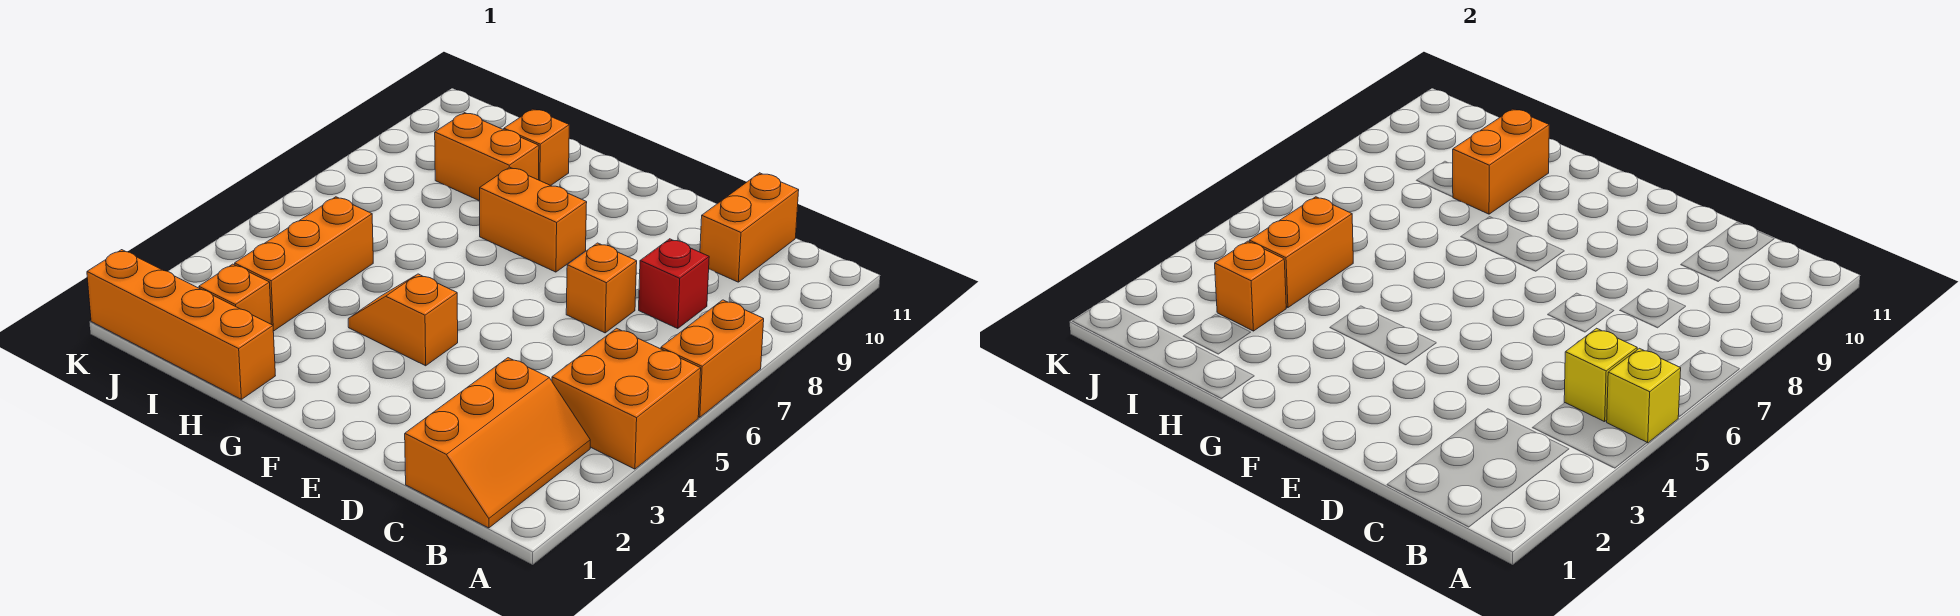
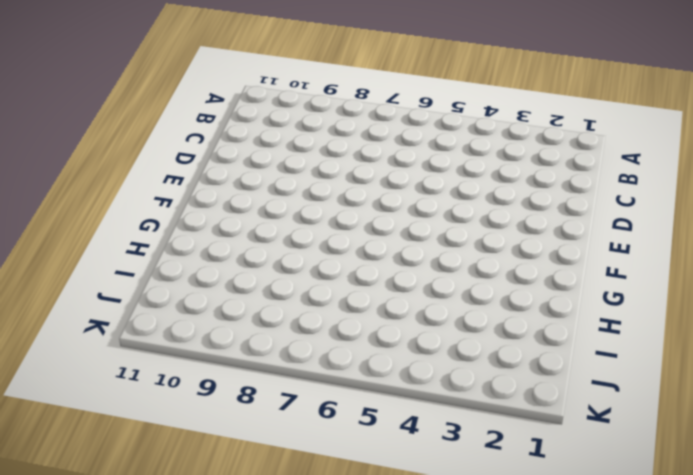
none -> orange brick A4:B5 level 1
none -> orange brick A6:A7 level 1
none -> orange slope B1:C3 level 1 top C

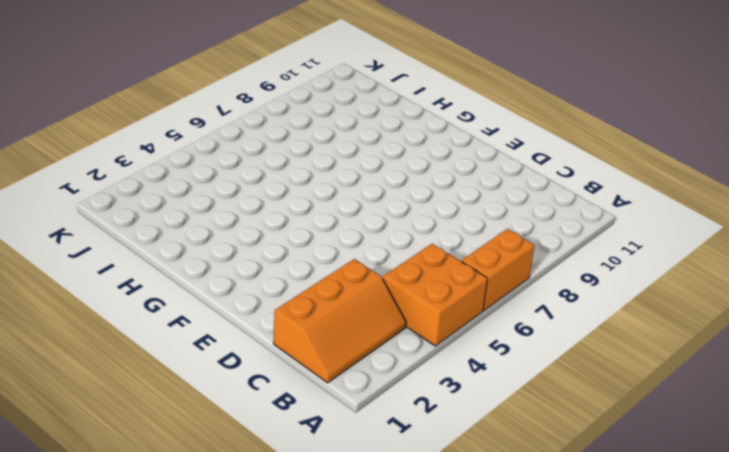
none -> red brick C8 level 1
none -> orange brick C10:C11 level 1
none -> orange brick D7 level 1

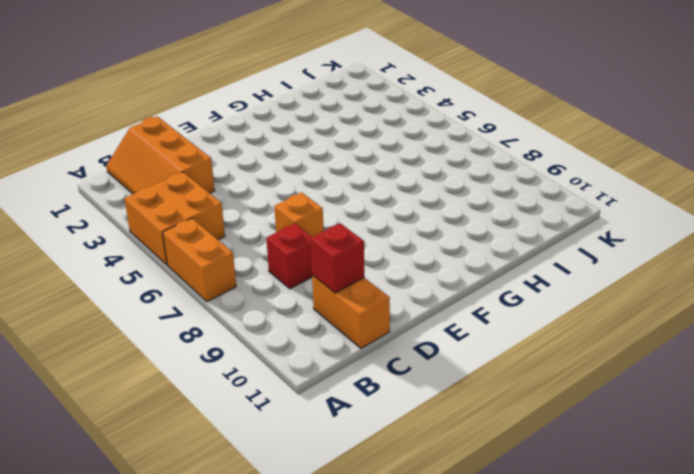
red brick C10 level 2 -> none
none -> orange slope F4:G4 level 1 top F
none -> orange brick F8:G8 level 1
none -> orange brick H1:K1 level 1

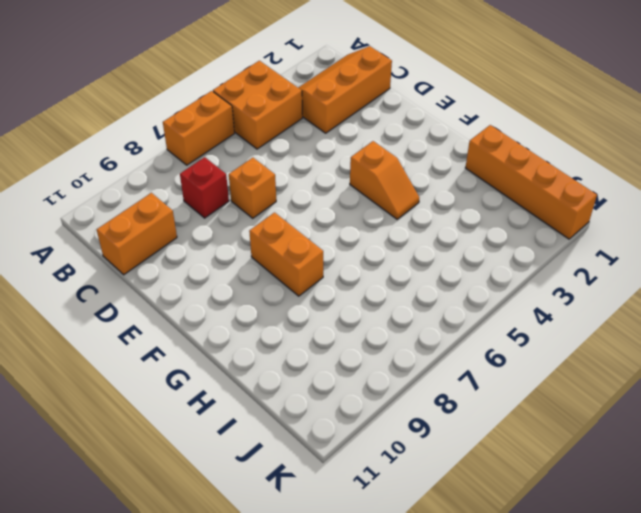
none -> orange brick H9:I9 level 1
none -> orange brick H10 level 1
none -> orange brick I2 level 1

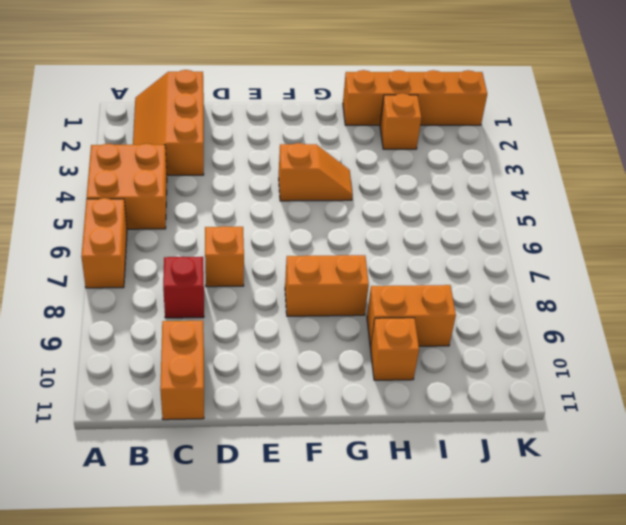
none -> orange brick I3:I5 level 1
none -> yellow brick A5 level 2
none -> yellow brick B5 level 2

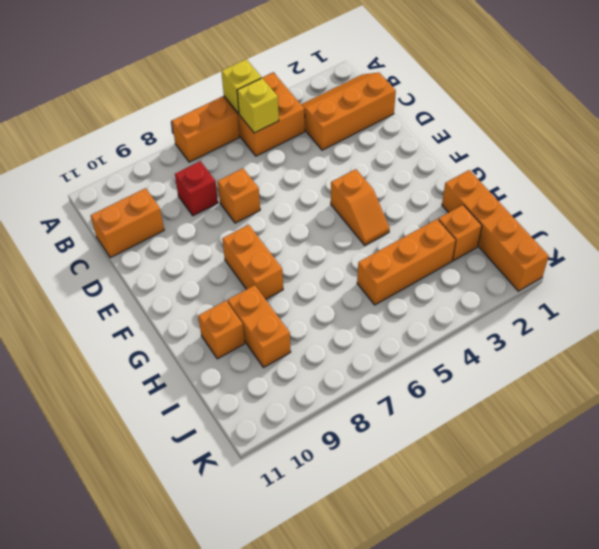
none -> orange brick H9:H10 level 2
none -> orange brick I3 level 2
none -> orange brick I4:I5 level 2

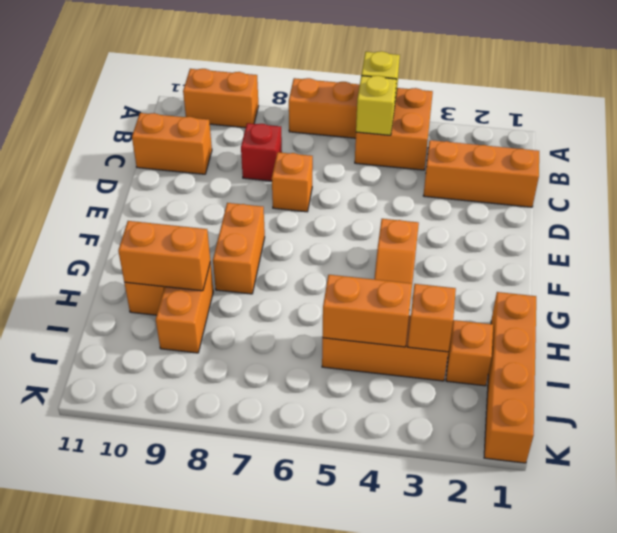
orange brick A9:A10 level 1 -> none

